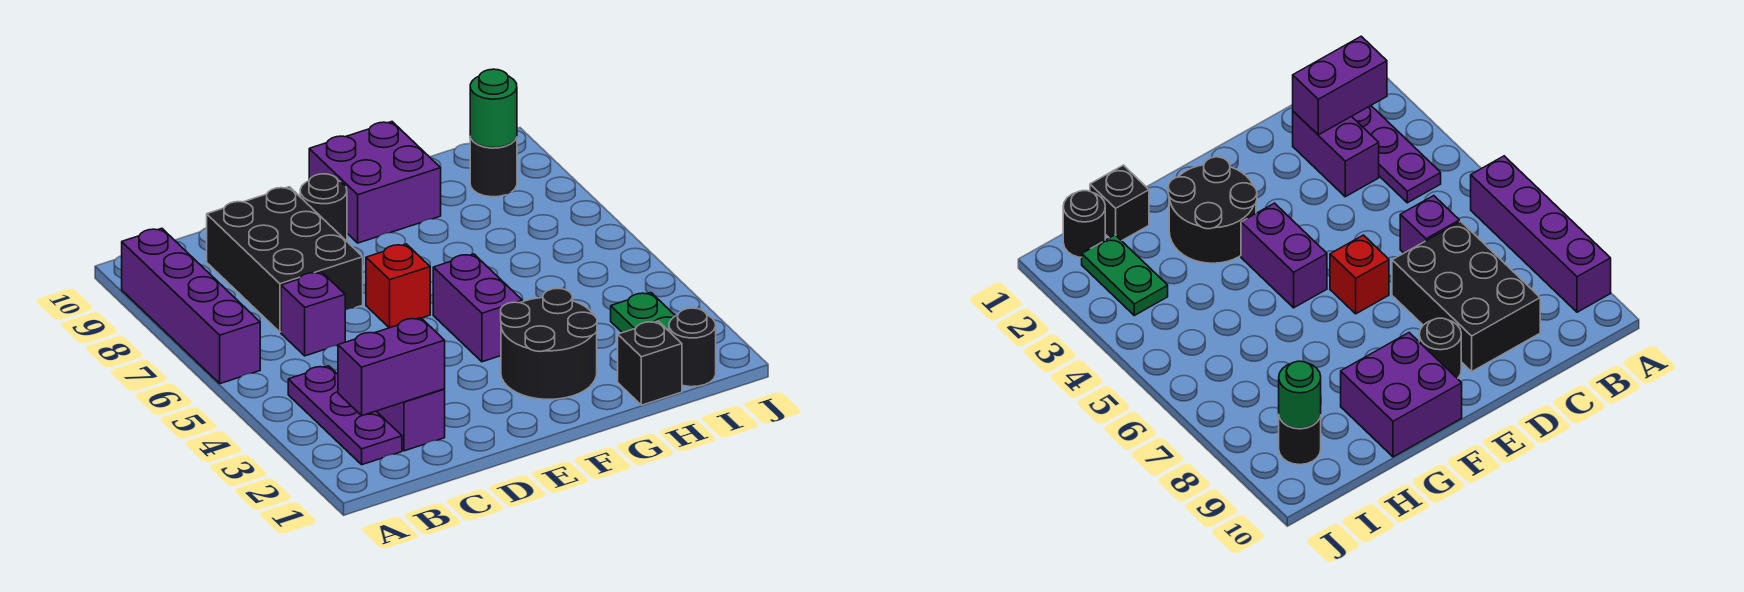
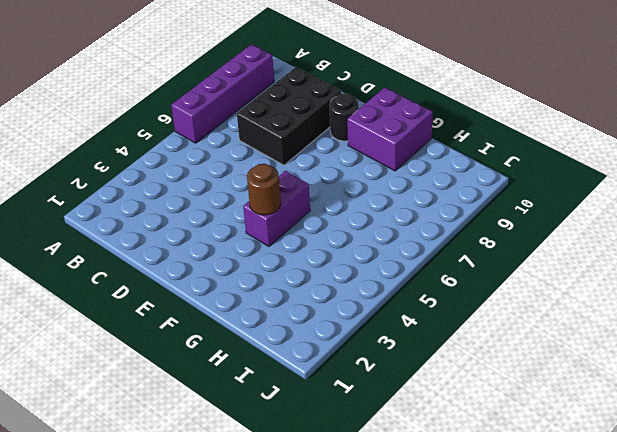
brown round brick F4 level 2 -> none
none -> purple plate B2:B4 level 1
none -> purple brick C2:C3 level 1
none -> purple brick C6 level 1

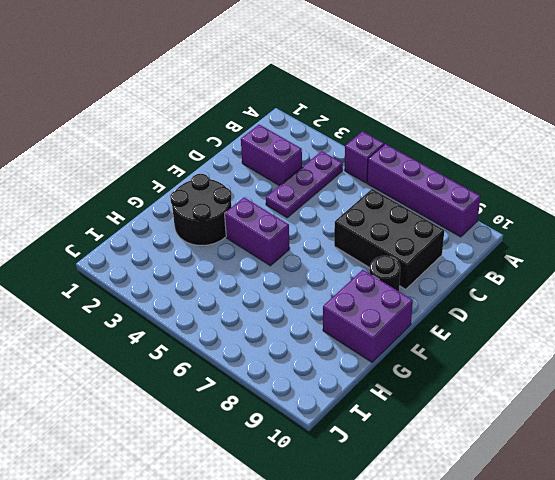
purple brick A5 level 1 -> purple brick C6 level 1
purple plate B4:D4 level 1 -> purple plate B2:B4 level 1
none -> red brick E6 level 1
none -> black brick H1 level 1
none -> black round brick I1 level 1

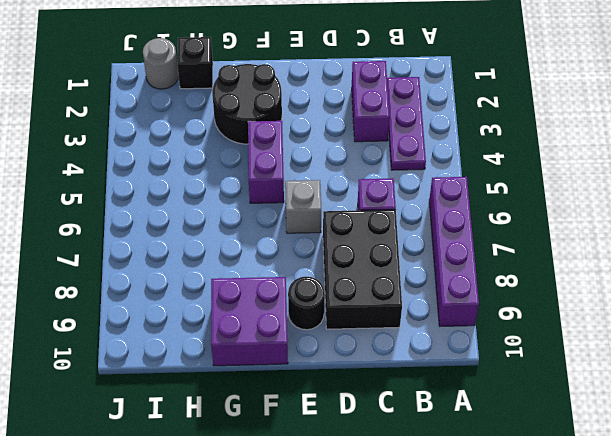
grey brick E6 level 1 -> red brick E6 level 1
grey round brick I1 level 1 -> black round brick I1 level 1
none -> green plate I2:I3 level 1
none -> black round brick I9 level 1
none -> purple brick B2:C2 level 2

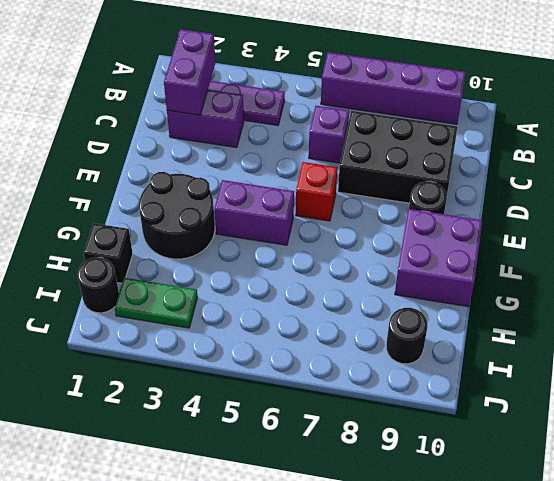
none -> green round brick I9 level 2

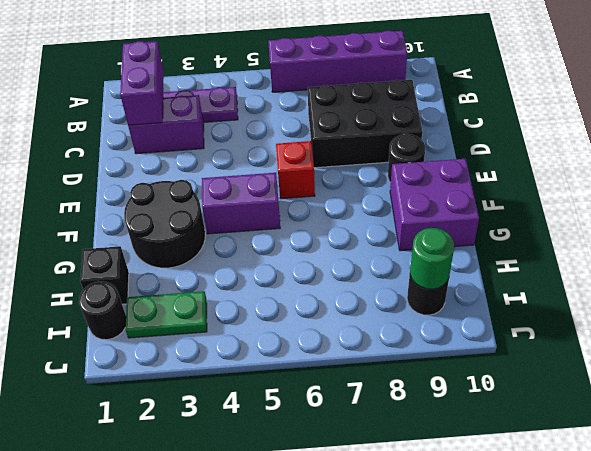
none -> purple brick C6 level 1

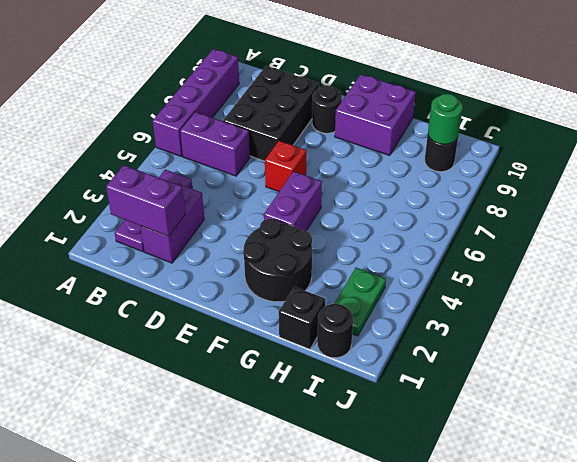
purple brick B6:C6 level 1 -> purple brick C6 level 1

